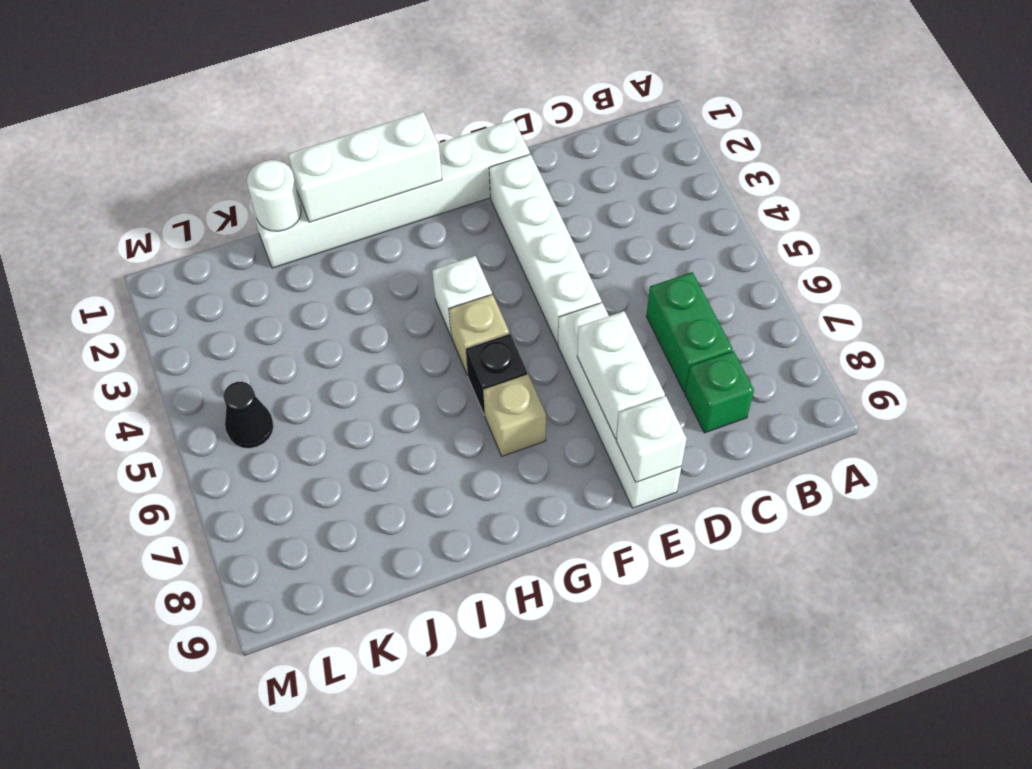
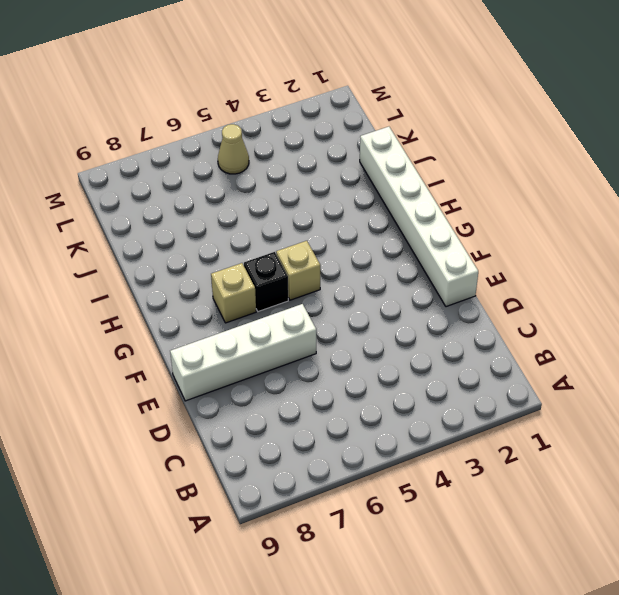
tan cone L5 level 1 -> black cone L5 level 1
none -> green brick C6:C7 level 1
none -> green brick C8 level 1
none -> white brick E2:E5 level 1

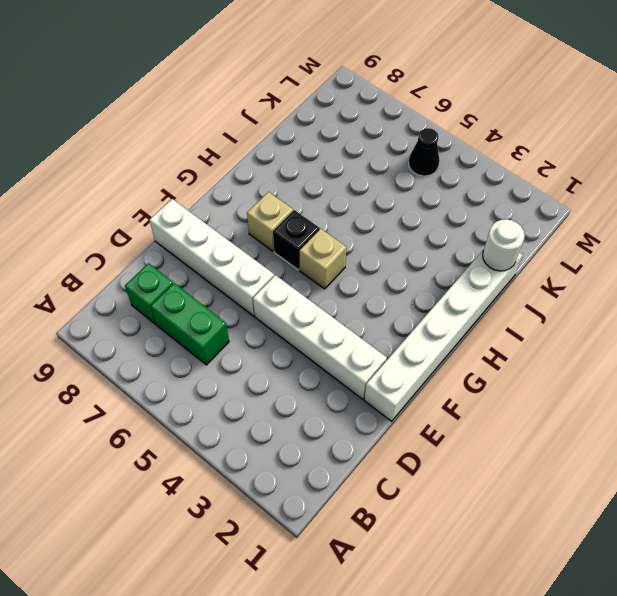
none -> white brick G4 level 1
none -> white brick E7:E8 level 2
none -> white brick E9 level 2

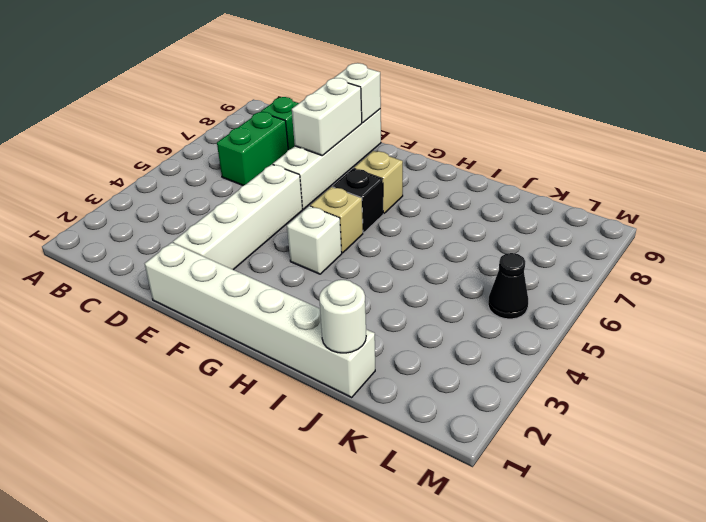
none -> white brick G1:I1 level 2

